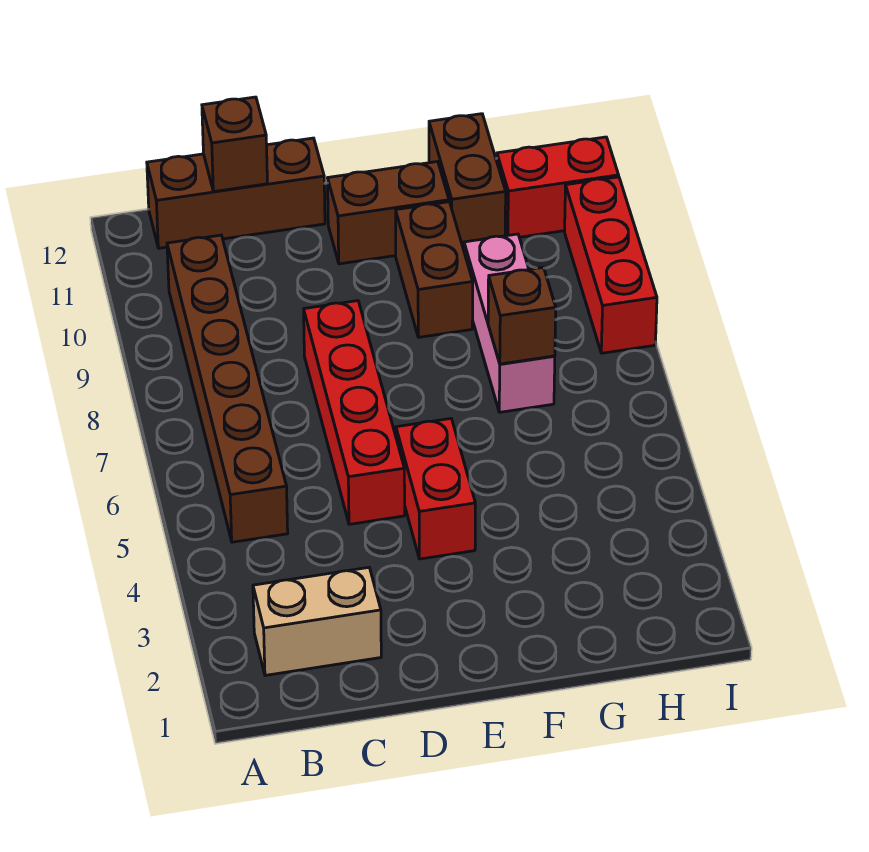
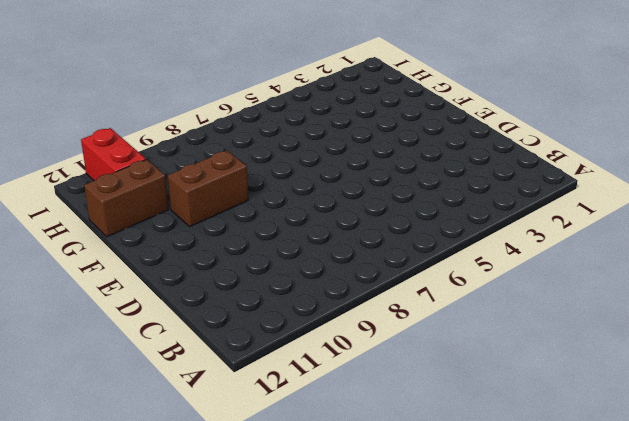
none -> tan brick B2:C2 level 1
none -> brown brick B5:B10 level 1
none -> brown brick B12:D12 level 1

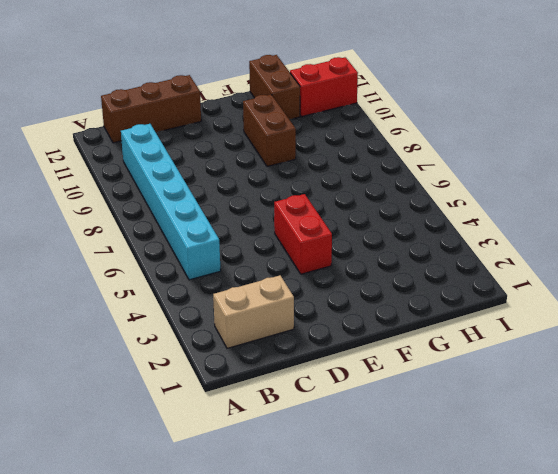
cyan brick B5:B10 level 1 -> brown brick B5:B10 level 1
none -> red brick D5:D8 level 1
none -> brown brick E11:F11 level 1
none -> pink brick G7:G9 level 1

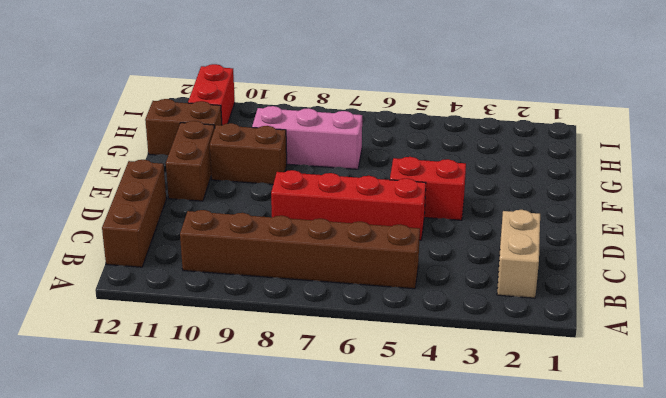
none -> red brick I8:I10 level 1
none -> brown brick C12 level 2
none -> brown brick G7 level 2

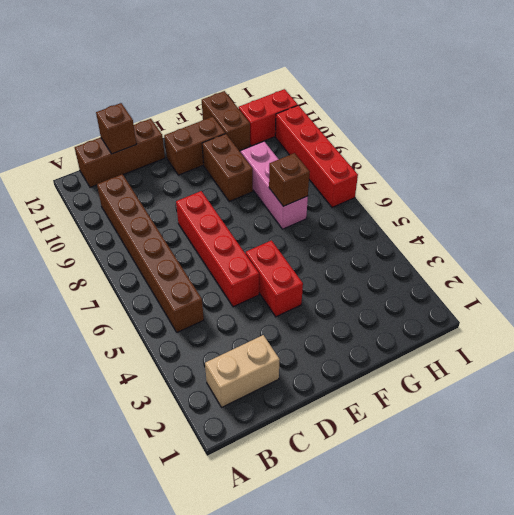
red brick I7:I10 level 1 -> red brick I8:I10 level 1

